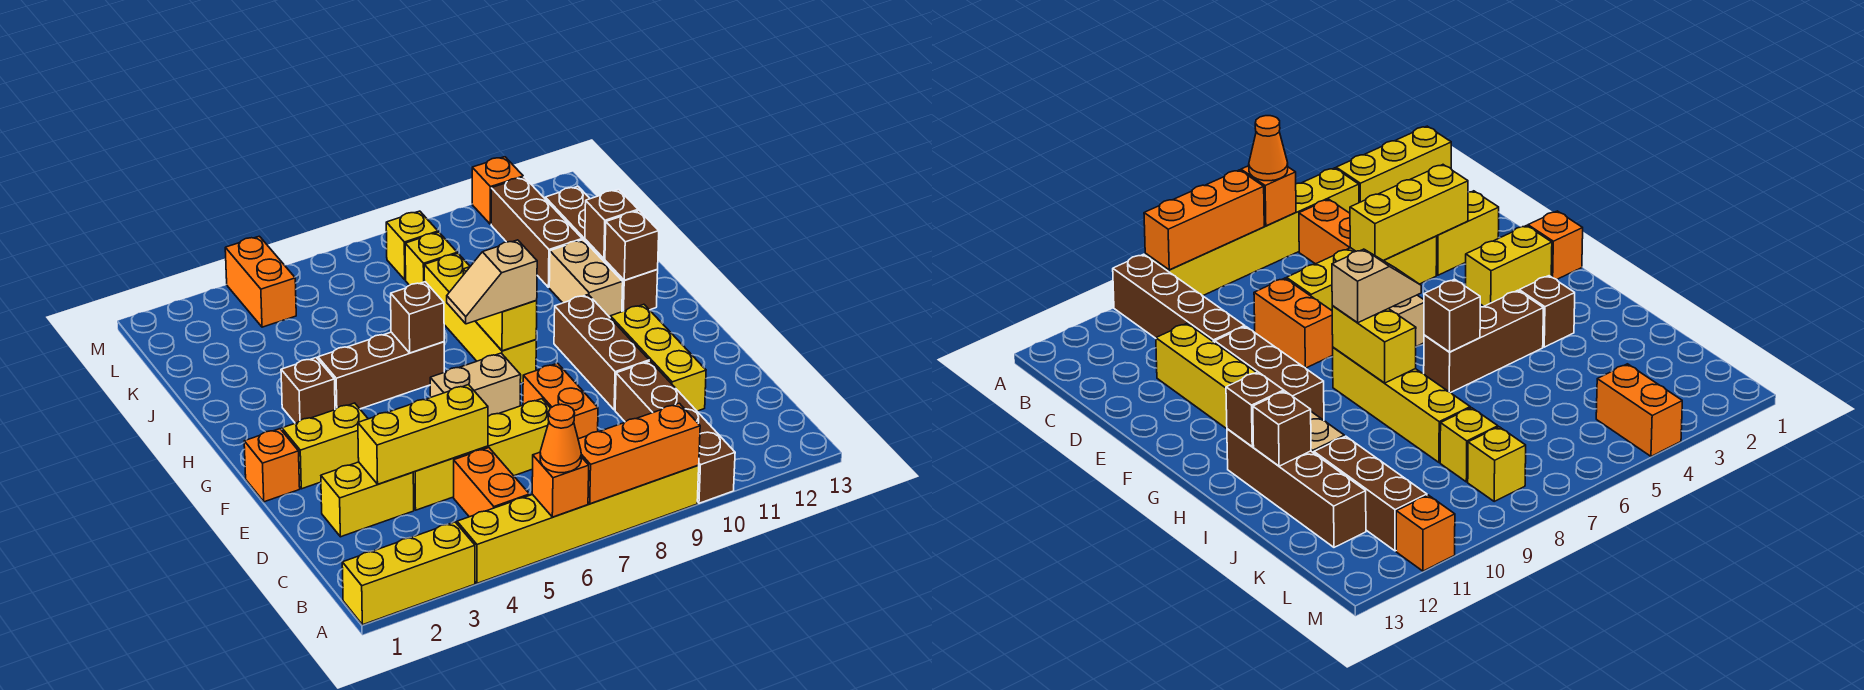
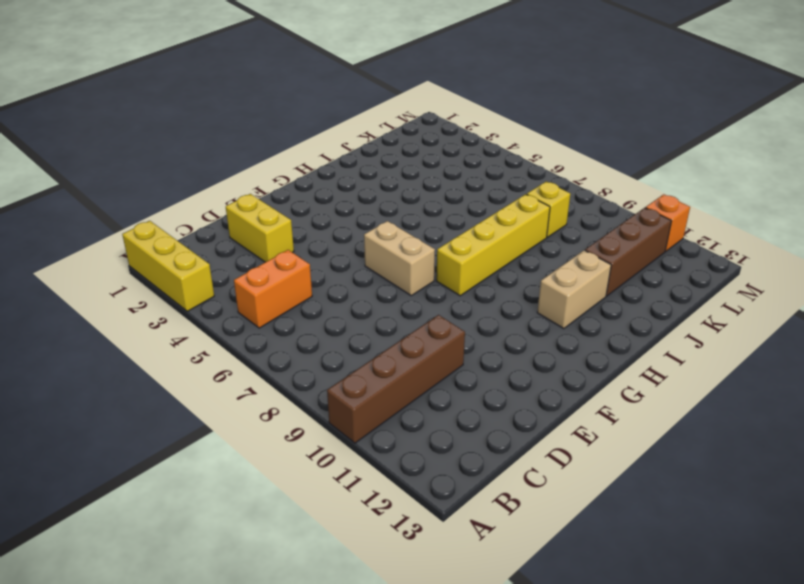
none -> yellow brick A4:A9 level 1
none -> yellow brick D4:D7 level 1
none -> orange brick D8:E8 level 1
none -> yellow brick D11:F11 level 1

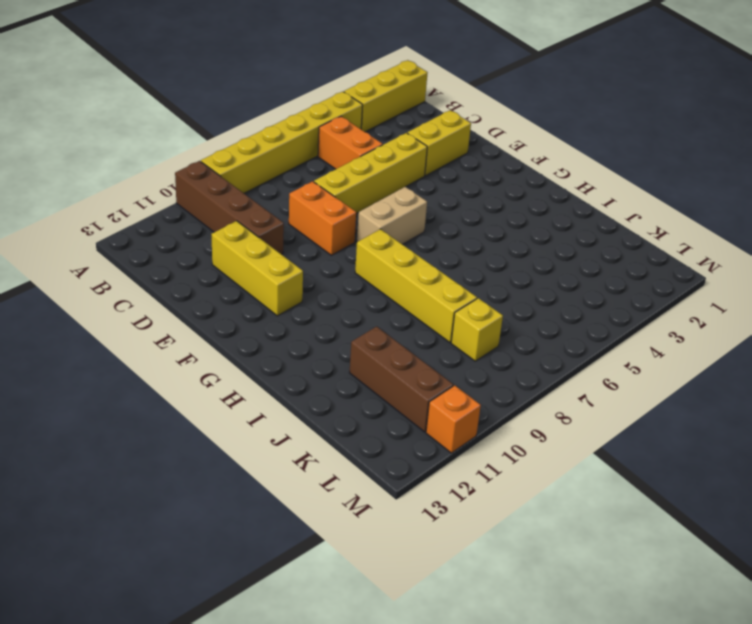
none -> brown brick E10:G10 level 1
none -> orange brick F1 level 1
none -> yellow brick F2:F3 level 1
none -> brown brick H3 level 1

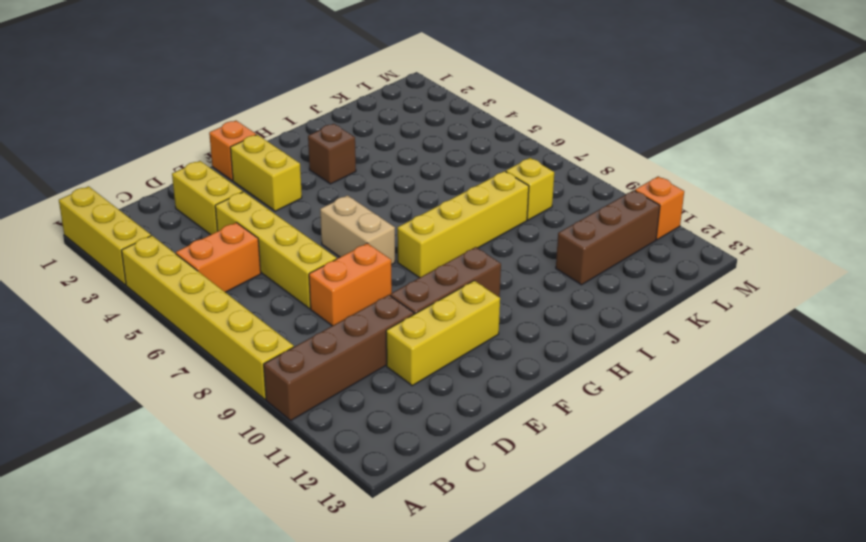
none -> brown brick H4:H6 level 1
none -> tan brick H11:I11 level 1
none -> brown brick H12:K12 level 1
none -> orange brick L4:M4 level 1

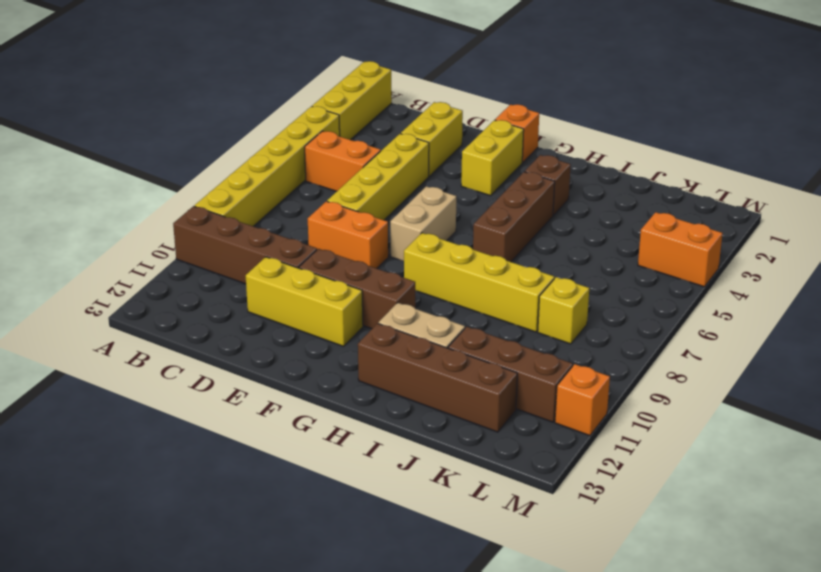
none -> yellow brick L8 level 1
none -> orange brick A6 level 2
none -> orange brick A7:A9 level 2
none -> yellow brick D3:D5 level 2

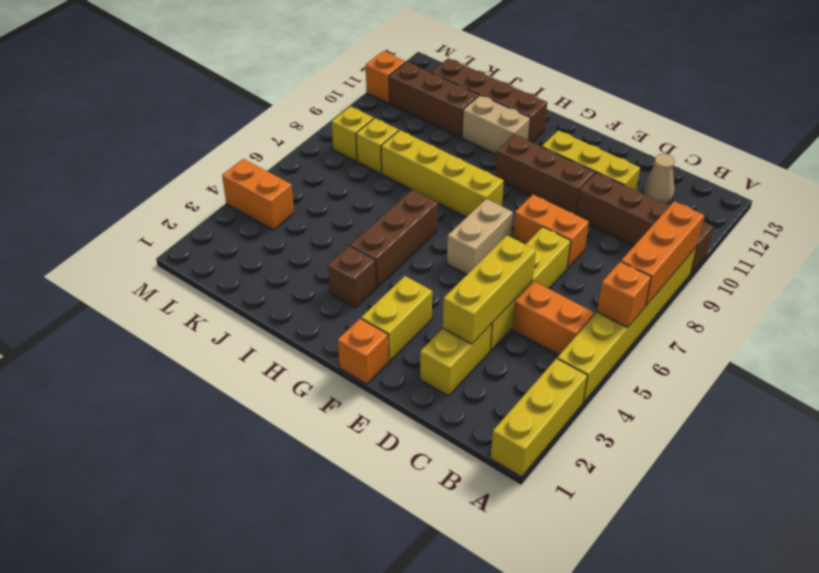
tan cone C12 level 1 -> none
none -> yellow brick G8:H8 level 2
none -> brown brick H6 level 2
none -> brown brick H12 level 2
none -> brown brick I12 level 2

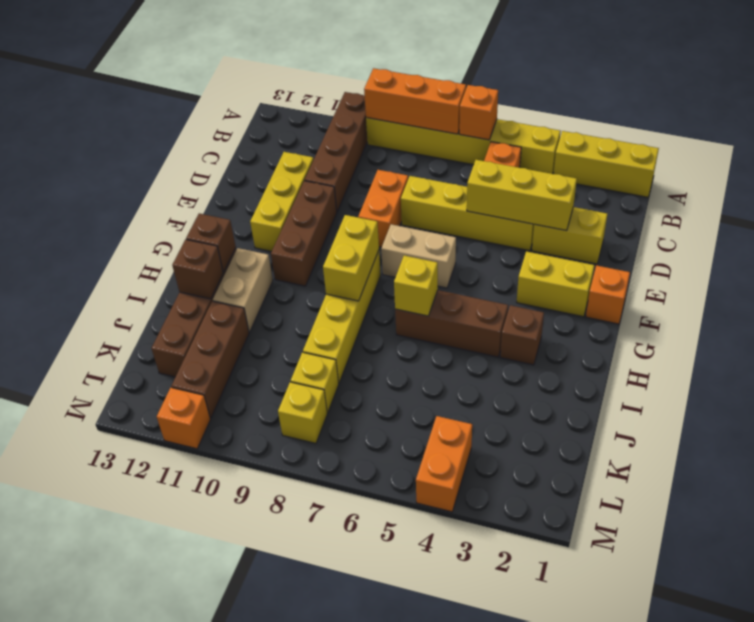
yellow brick H6 level 2 -> brown brick H6 level 2
none -> orange cone A6 level 3
none -> tan slope G7:G8 level 3 top 8

